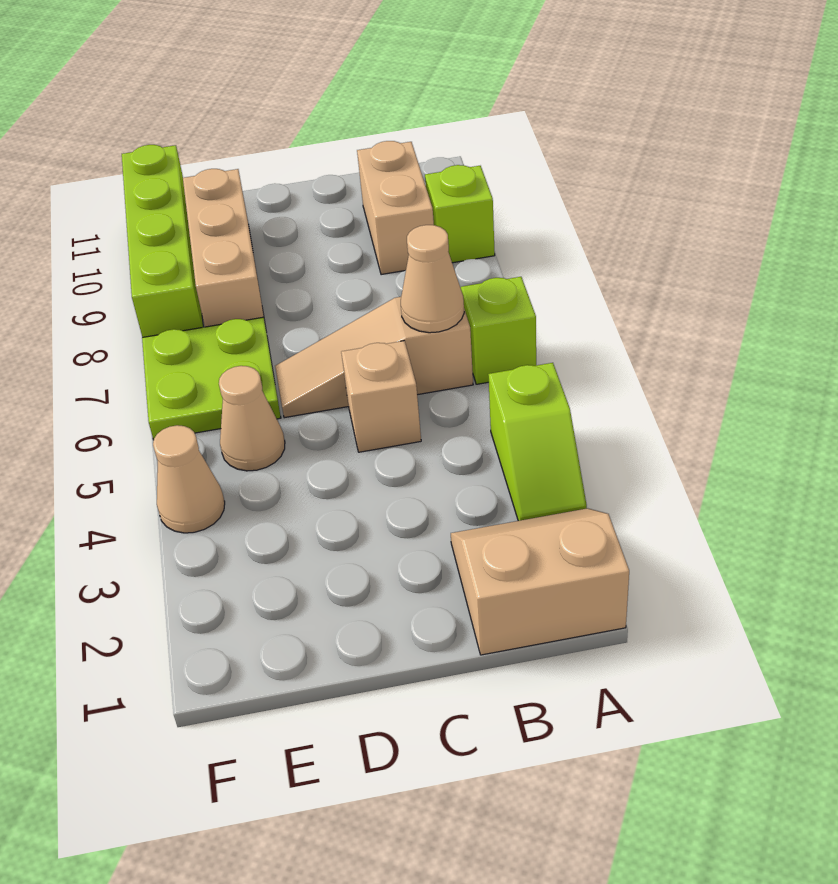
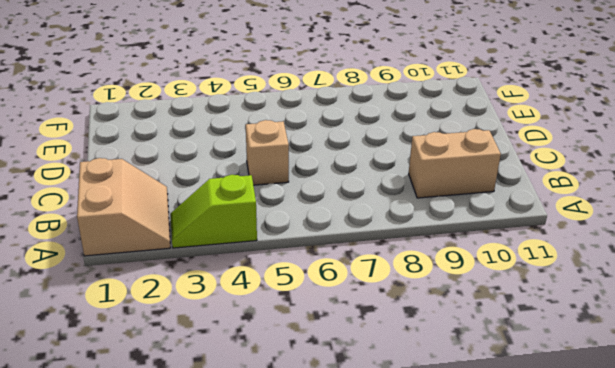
none -> lime brick A6 level 1
none -> lime brick A9 level 1
none -> tan slope B6:D6 level 1 top B

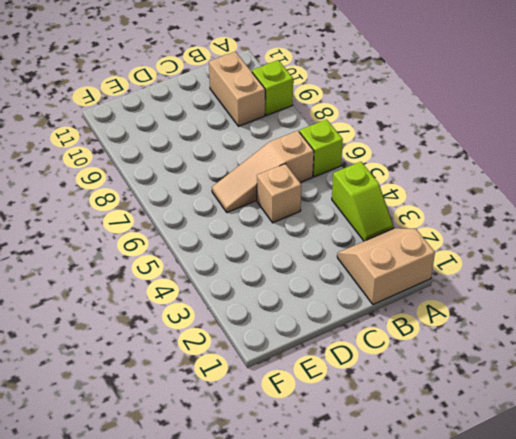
none -> tan cone E5 level 1
none -> lime plate E6:F7 level 1
none -> tan brick E8:E10 level 1

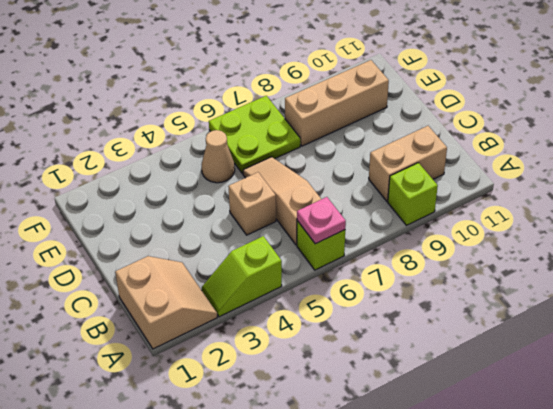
pink plate A6 level 2 -> none
none -> tan cone F4 level 1
none -> lime brick F8:F11 level 1
none -> tan cone B6 level 2

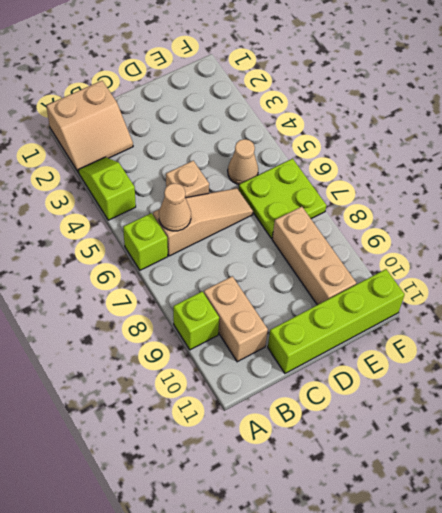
lime brick C11:F11 level 1 -> lime brick F8:F11 level 1
none -> tan cone F4 level 1

